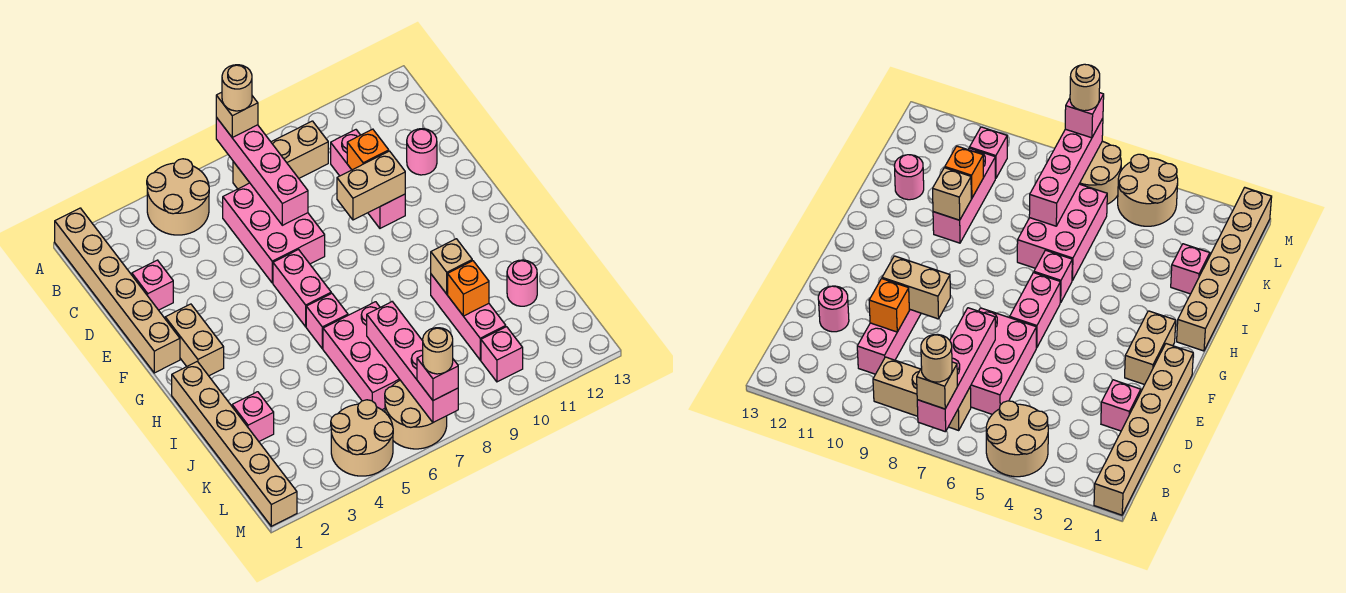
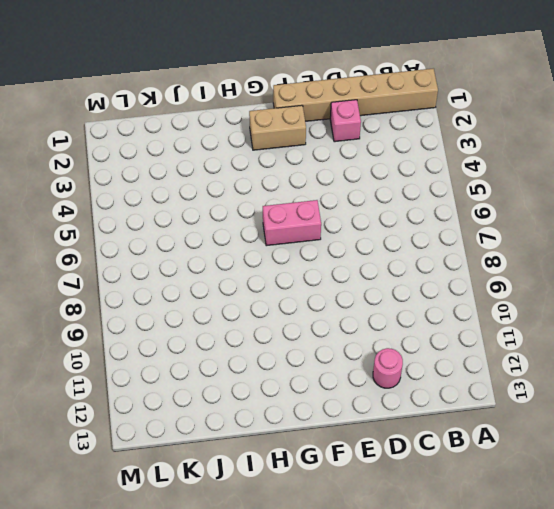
none -> tan round brick A4:B5 level 1
none -> tan brick B7:B9 level 1
none -> pink brick C6:E7 level 1

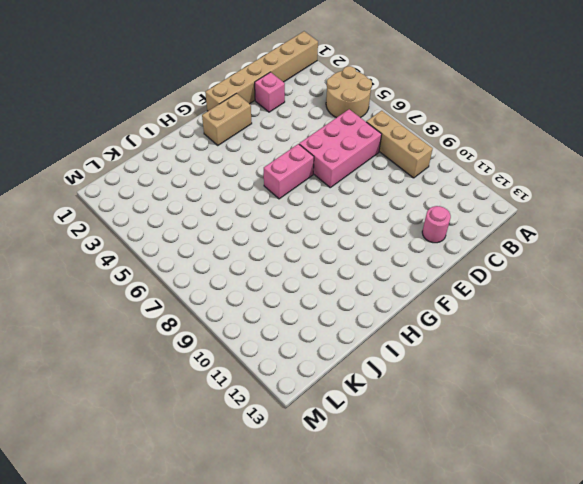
none -> pink brick C10:E10 level 1
none -> tan brick H1:M1 level 1
none -> pink brick H6 level 1

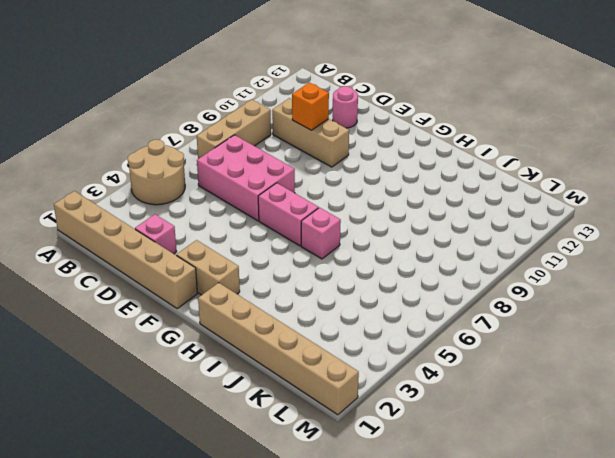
tan brick C10:E10 level 1 -> pink brick C10:E10 level 1
none -> pink brick I6:K7 level 1
none -> pink brick I10:K10 level 1
none -> pink brick J2 level 1

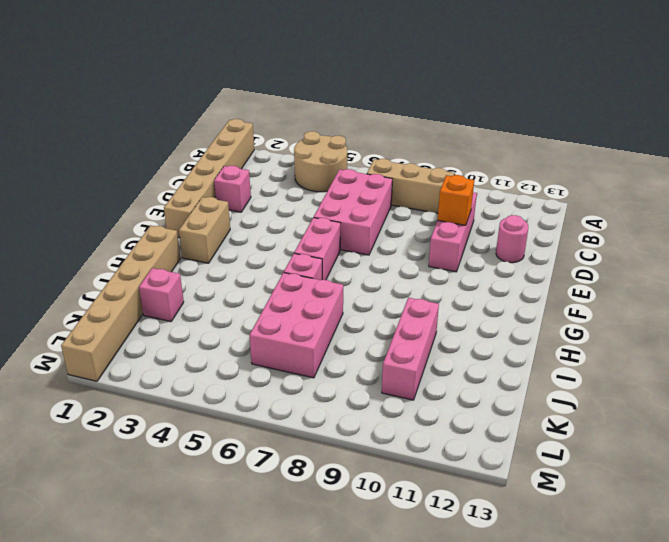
none -> pink round brick J12 level 1
none -> tan round brick L4:M5 level 1
none -> tan round brick L6:M7 level 1

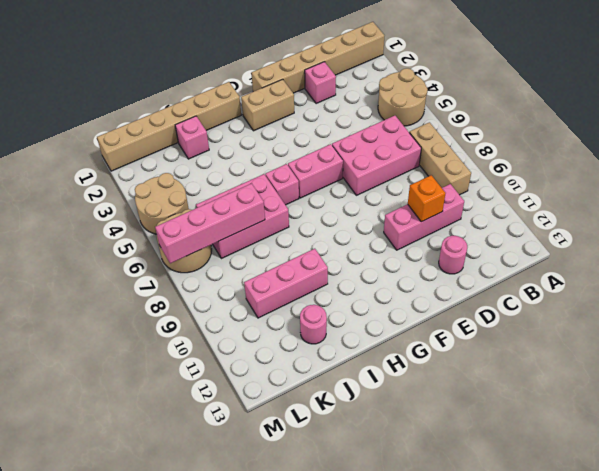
none -> pink brick L10 level 1
none -> pink brick A7:D7 level 2
none -> tan brick E9:E10 level 2

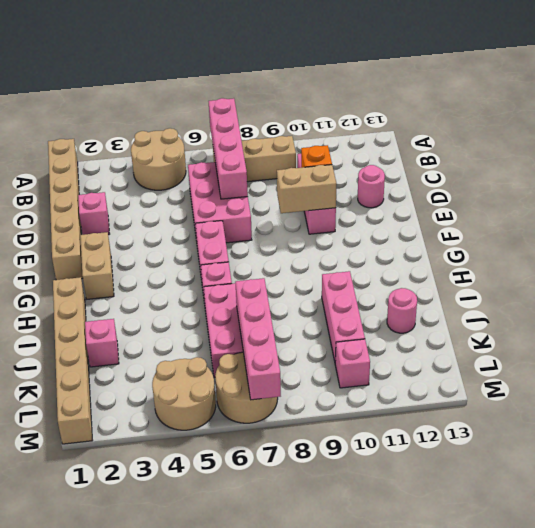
none -> tan brick I10 level 2
none -> orange brick J10 level 2
none -> tan brick A7 level 3

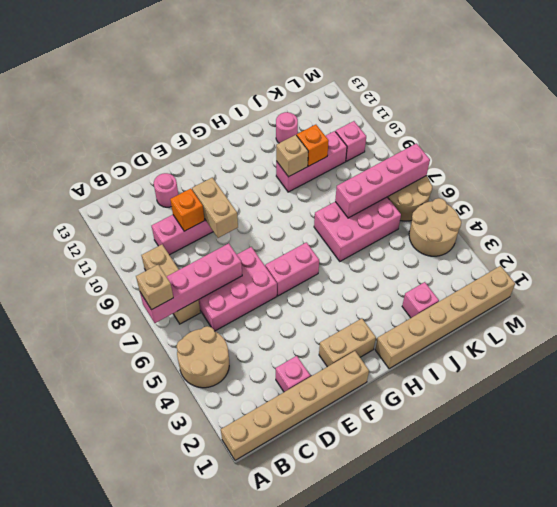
none -> pink brick H6 level 1
none -> pink brick M7 level 3
none -> tan round brick A7 level 4

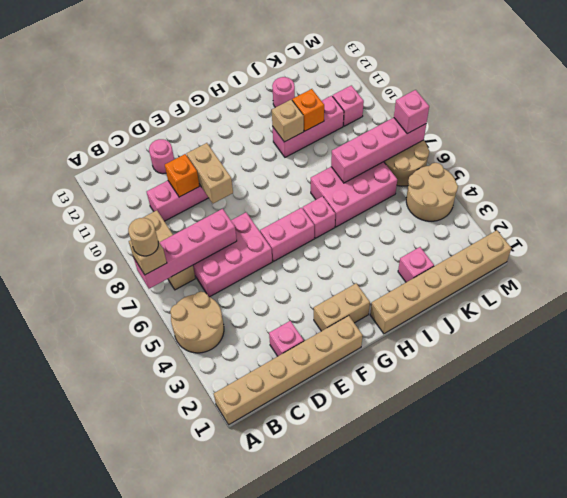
none -> tan round brick M7 level 4

